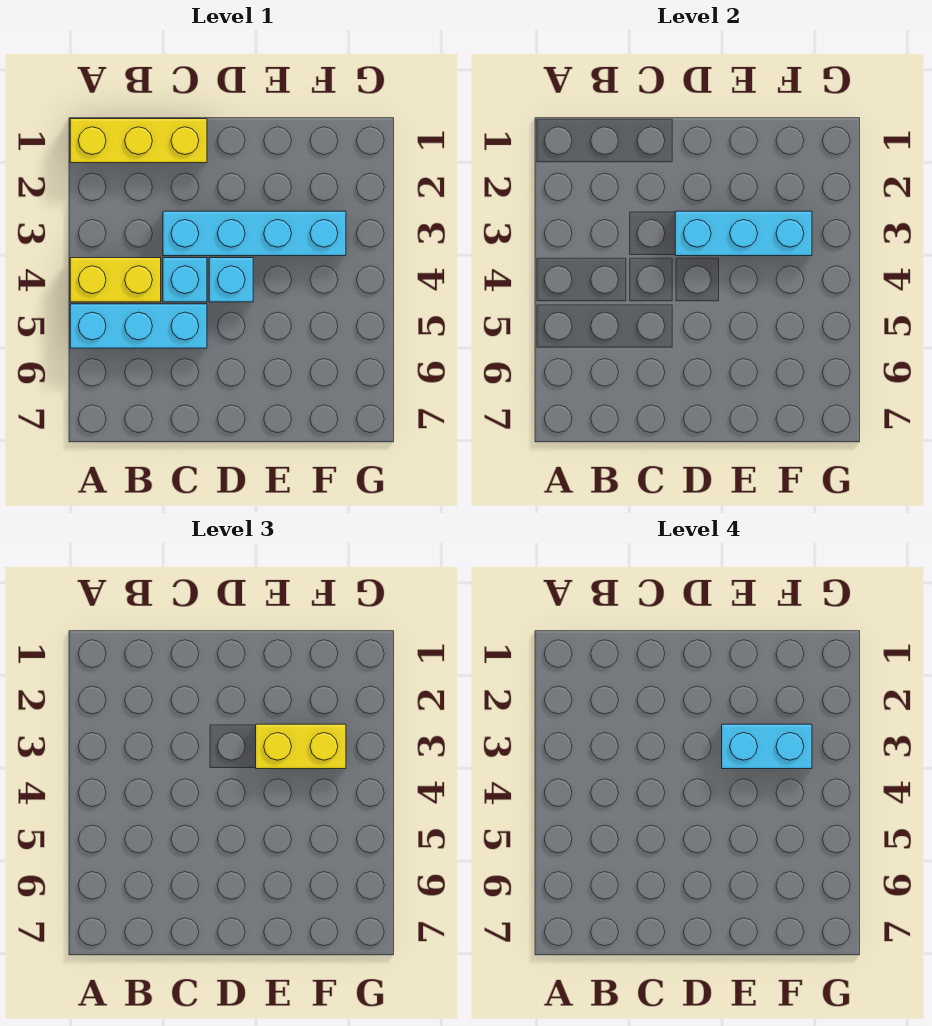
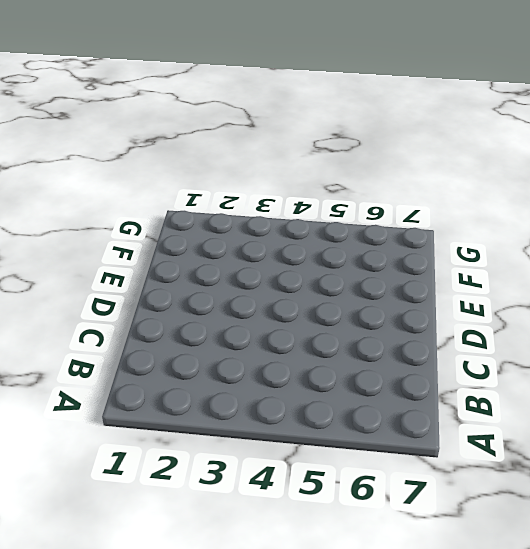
none -> yellow brick A1:C1 level 1
none -> yellow brick A4:B4 level 1

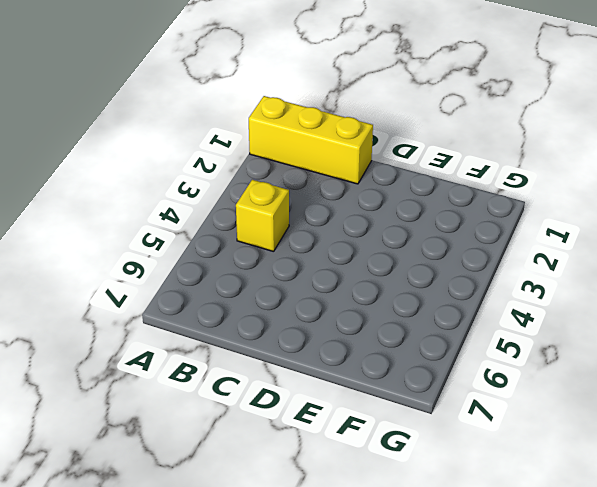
yellow brick B4 level 1 -> yellow brick A4:B4 level 1
none -> cyan brick A5:C5 level 1
none -> cyan brick C3:F3 level 1

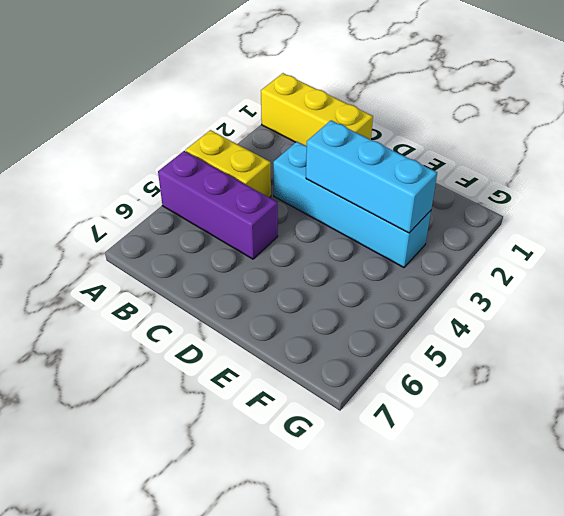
purple brick A5:C5 level 1 -> cyan brick A5:C5 level 1
none -> cyan brick C4 level 1
none -> cyan brick D4 level 1

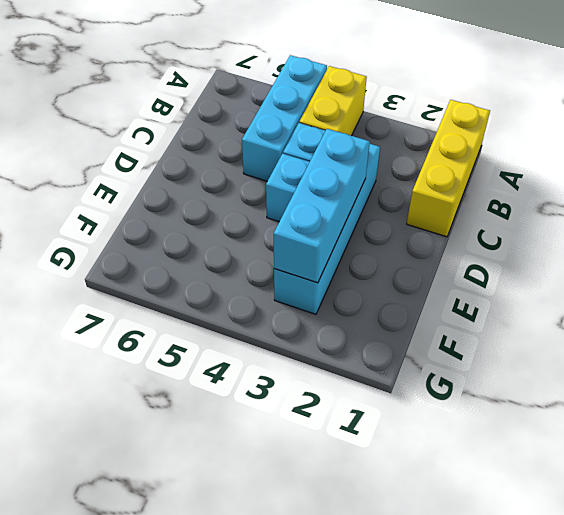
none -> yellow brick E3:F3 level 3
none -> cyan brick E3:F3 level 4

